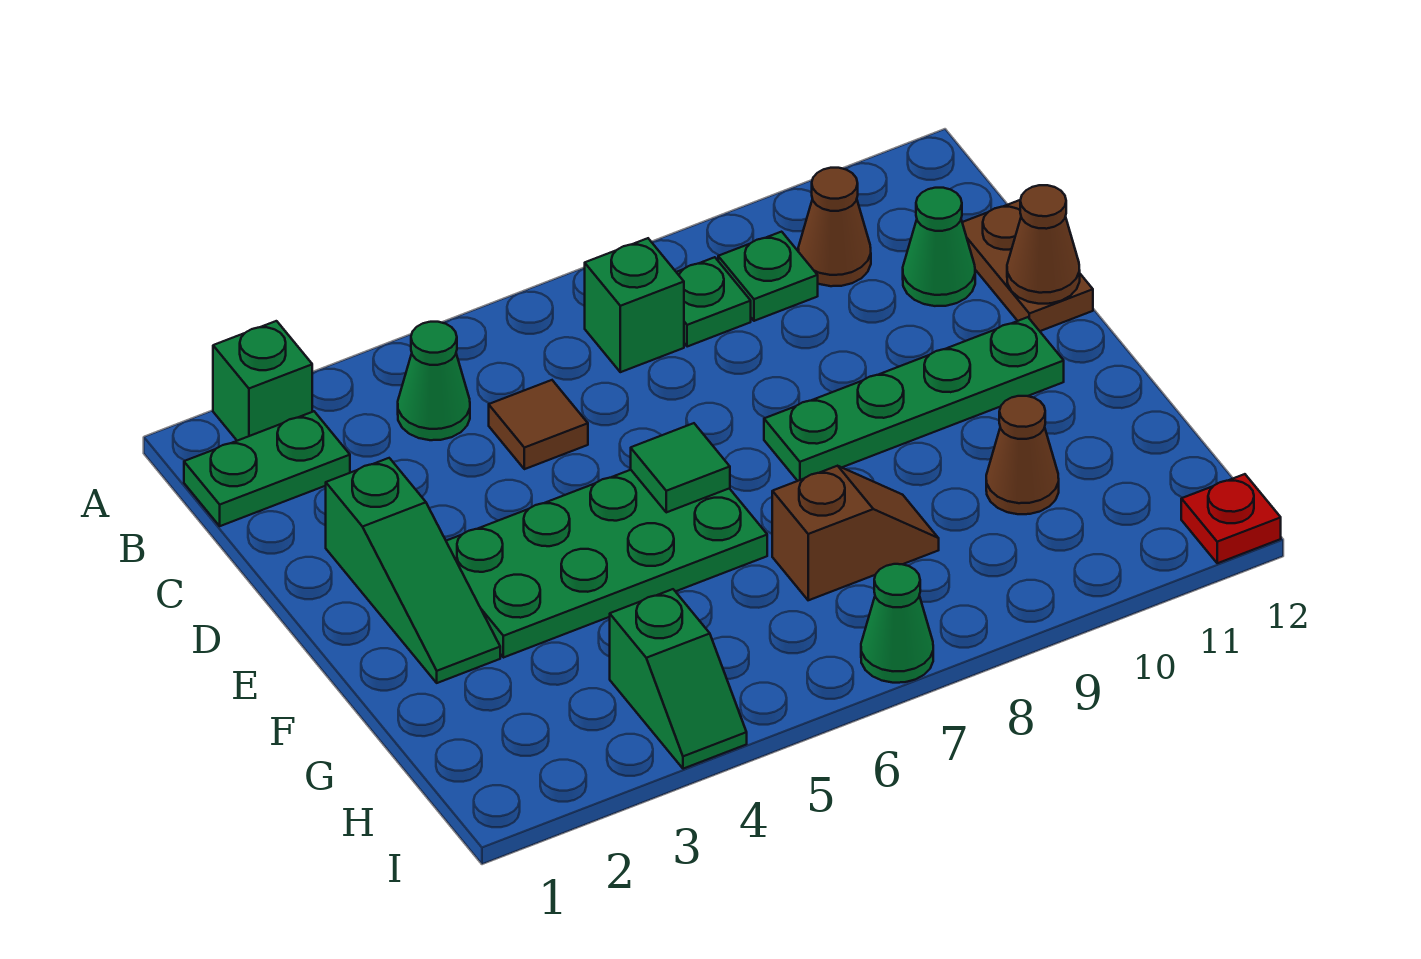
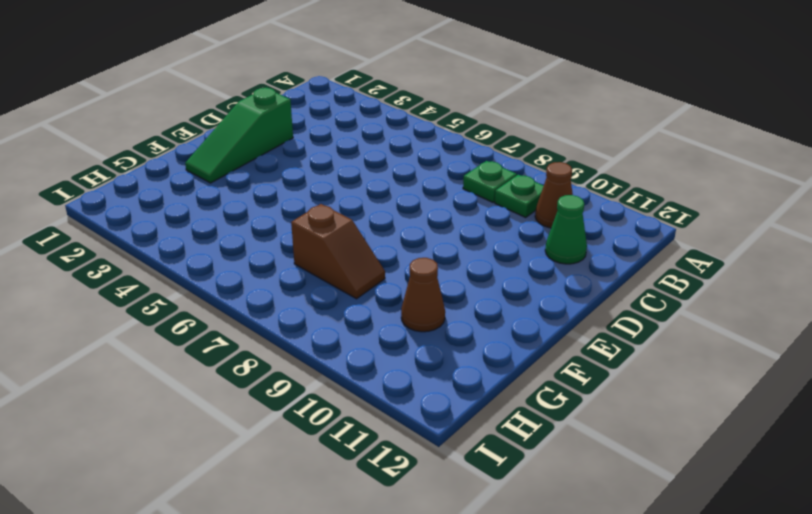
none -> green brick A2 level 1
none -> green plate B1:B2 level 1
none -> green cone B4 level 1

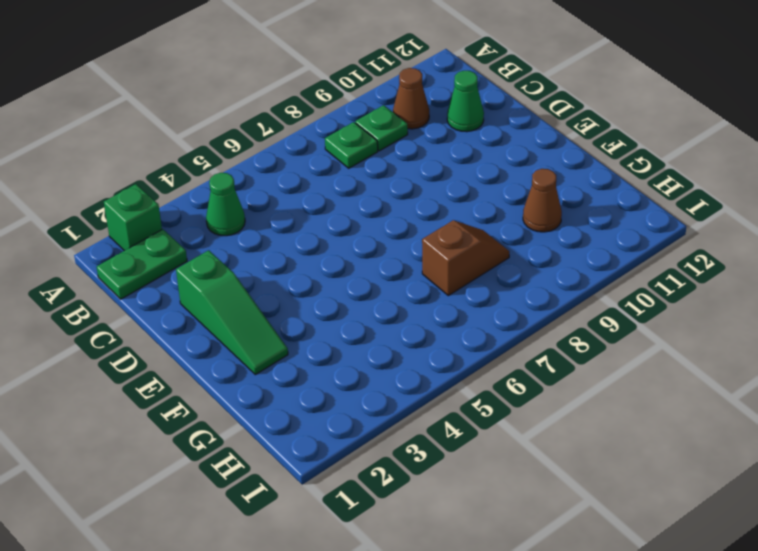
none -> green brick B7 level 1
none -> brown tile C5 level 1
none -> brown plate C12:D12 level 1

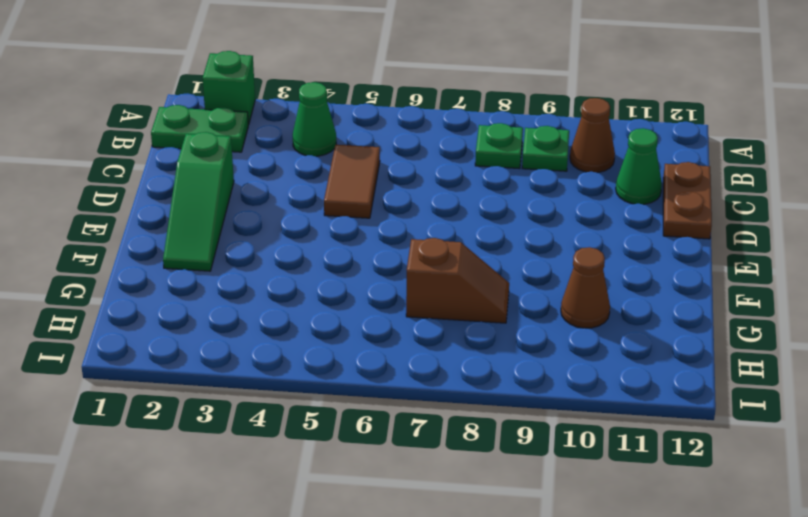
brown tile C5:D5 level 1 -> brown tile C5 level 1
none -> green brick B7 level 1
none -> green plate E3:F6 level 1
none -> green plate E8:E11 level 1

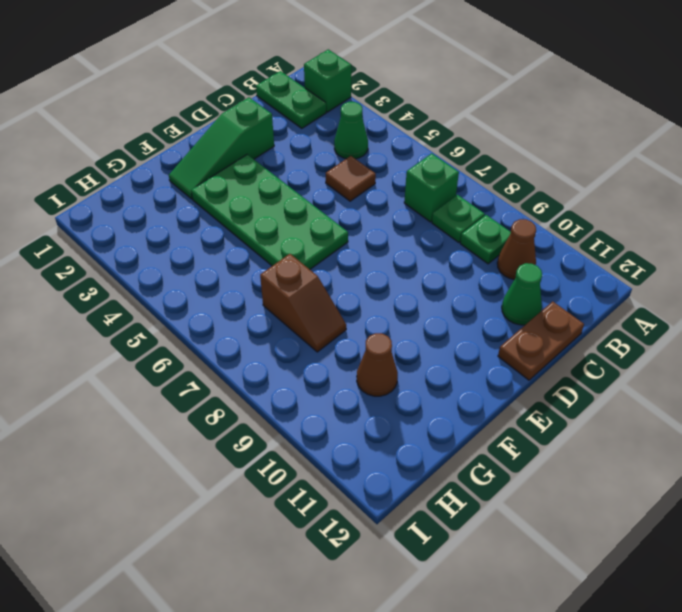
none -> green plate E8:E11 level 1
none -> green slope H4:I4 level 1 top H
none -> green cone I7 level 1

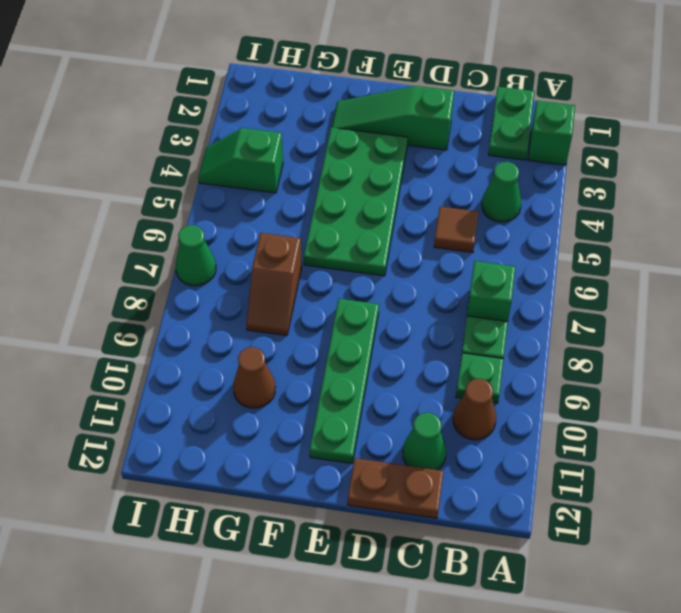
none -> red plate I12 level 1
none -> brown cone D12 level 2
none -> green tile E6 level 2

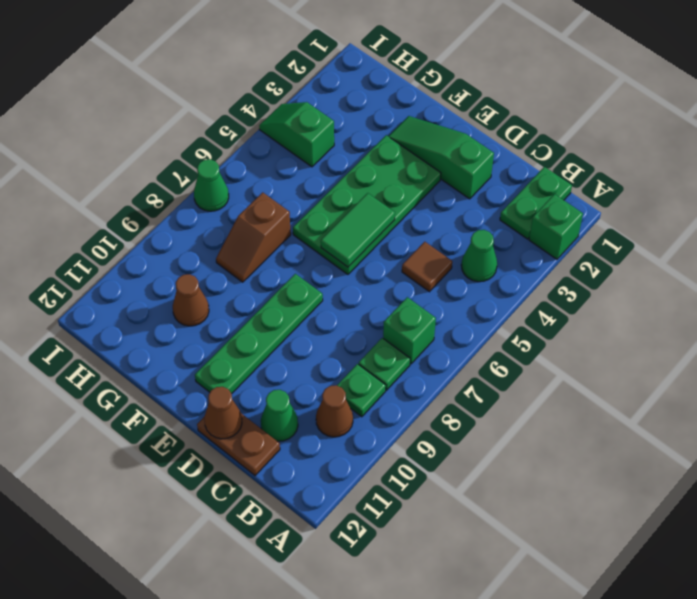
green tile E5:E6 level 2 -> green tile E6 level 2
none -> red plate I12 level 1

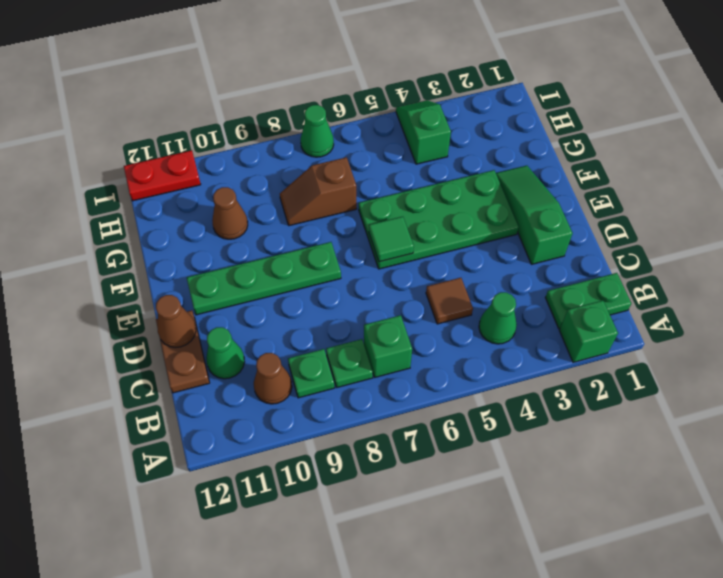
red plate I11:I12 level 1 -> red plate I12 level 1

